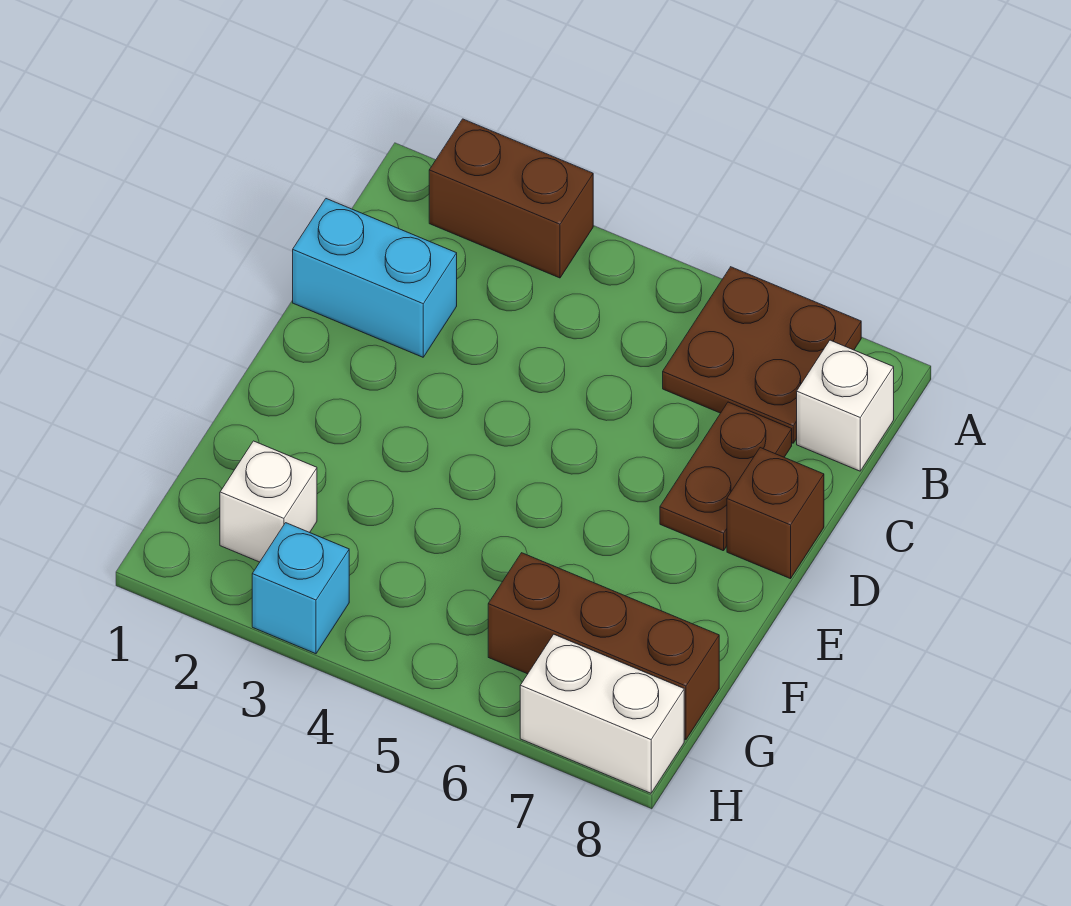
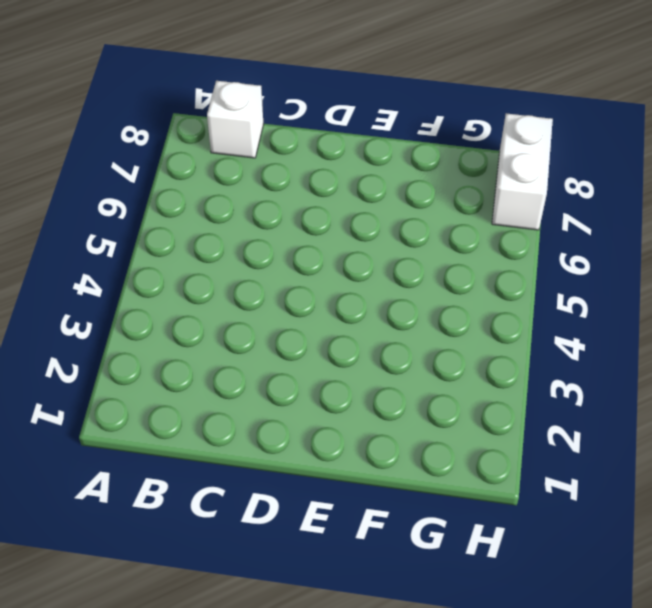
none -> brown brick A2:A3 level 1
none -> brown plate A6:B7 level 1

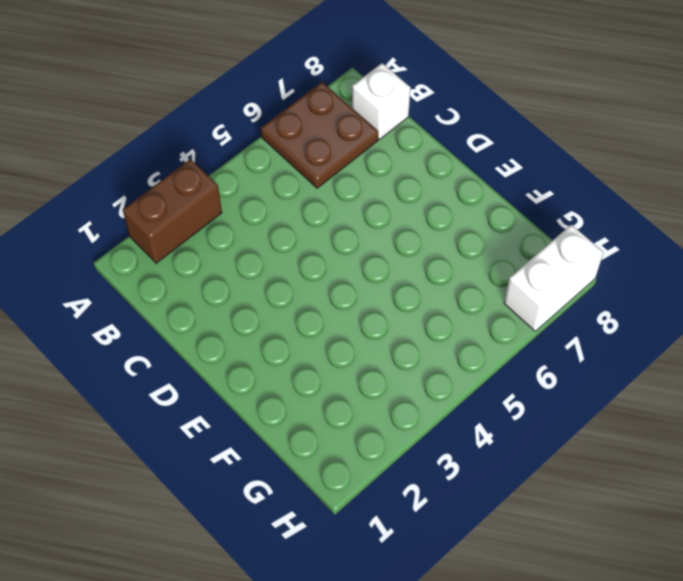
none -> cyan brick C1:C2 level 1
none -> brown plate C7:D7 level 1

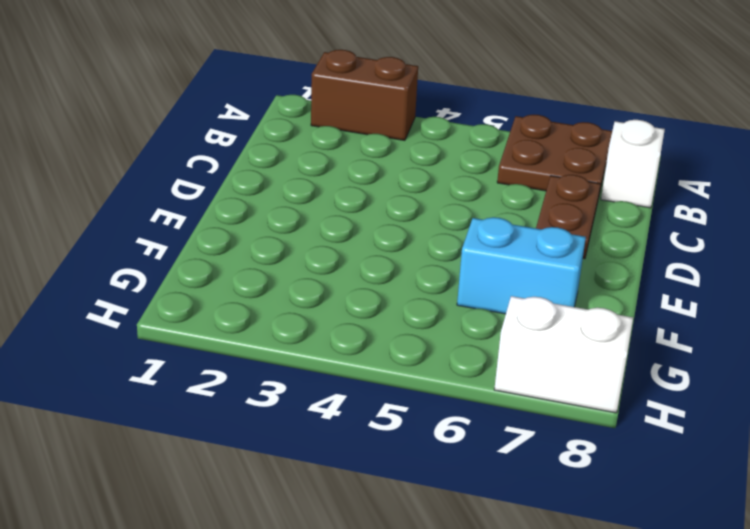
cyan brick F6:F7 level 1 -> cyan brick C1:C2 level 1
none -> brown brick D8 level 1
none -> white brick G2 level 1

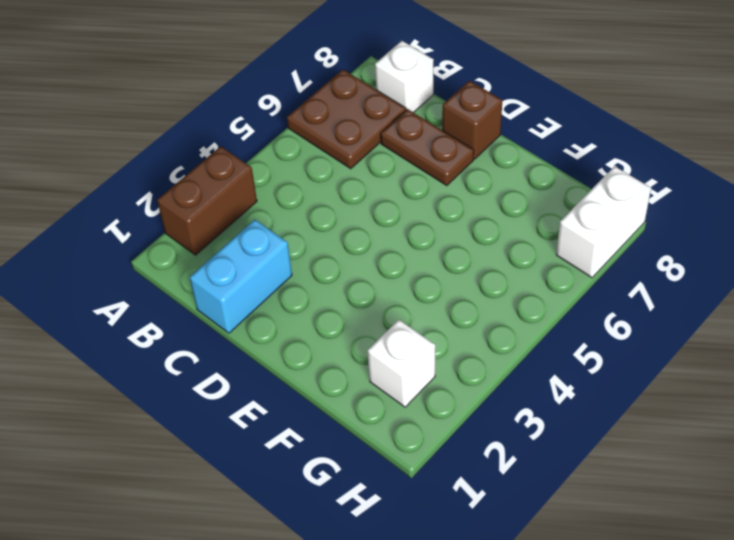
none -> brown brick G6:G8 level 1
none -> cyan brick H3 level 1

